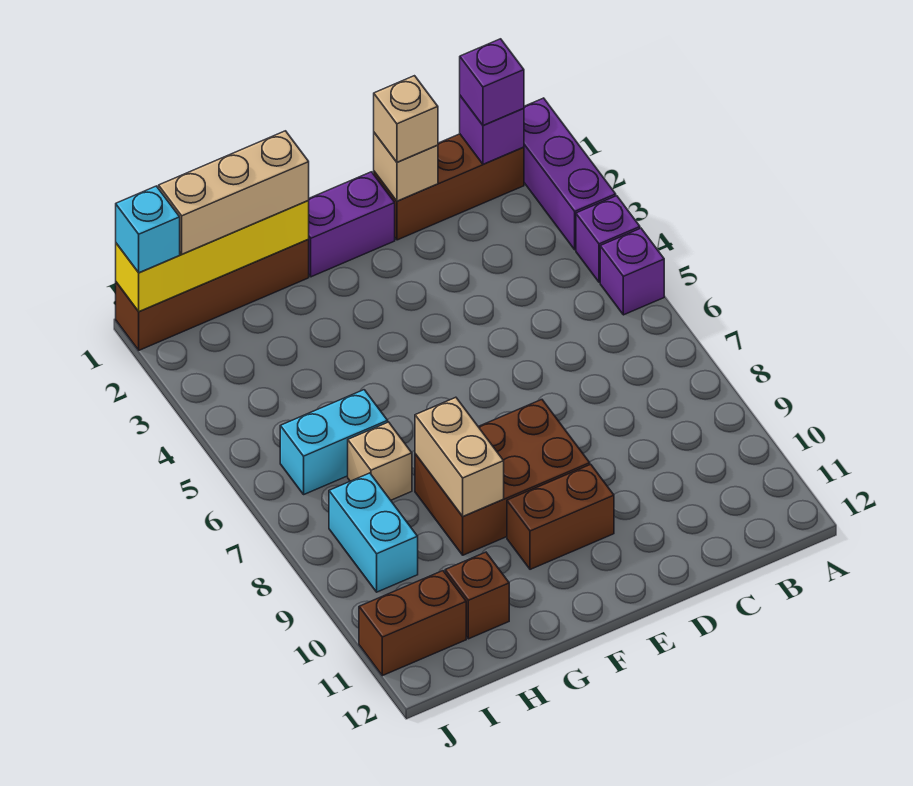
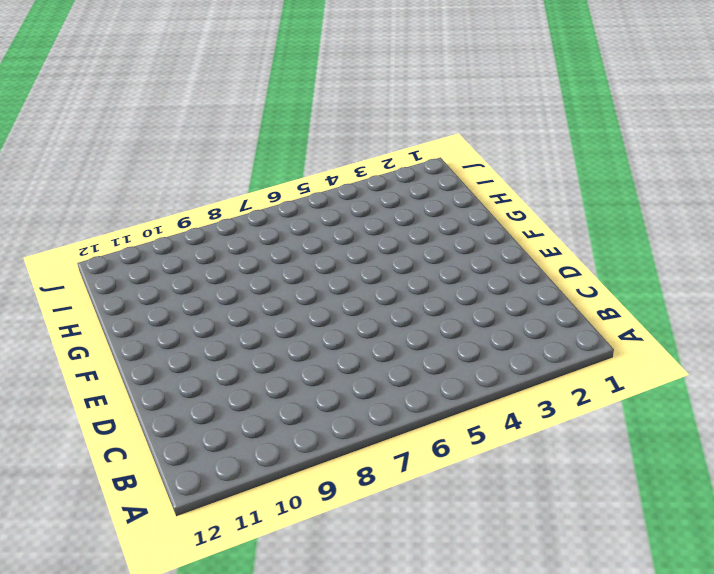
none -> purple brick A1:A3 level 1
none -> purple brick A4 level 1
none -> purple brick A5 level 1

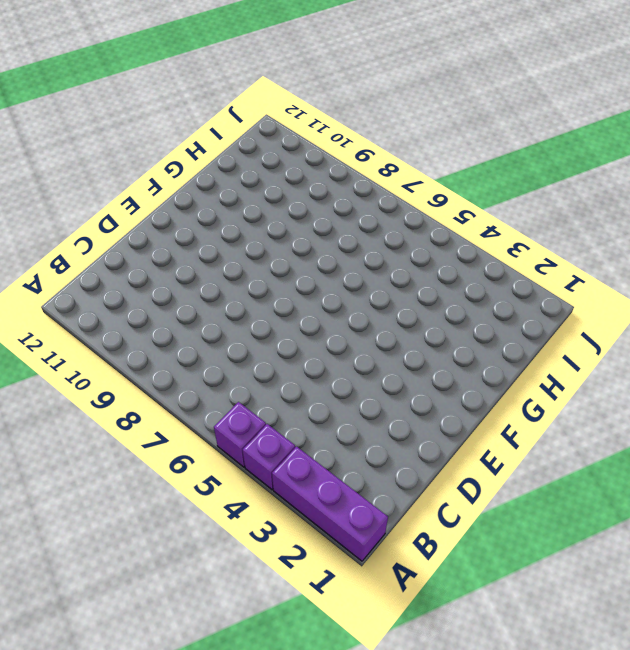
none -> brown brick B1:D1 level 1
none -> purple brick E1:F1 level 1
none -> brown brick E8:G9 level 1

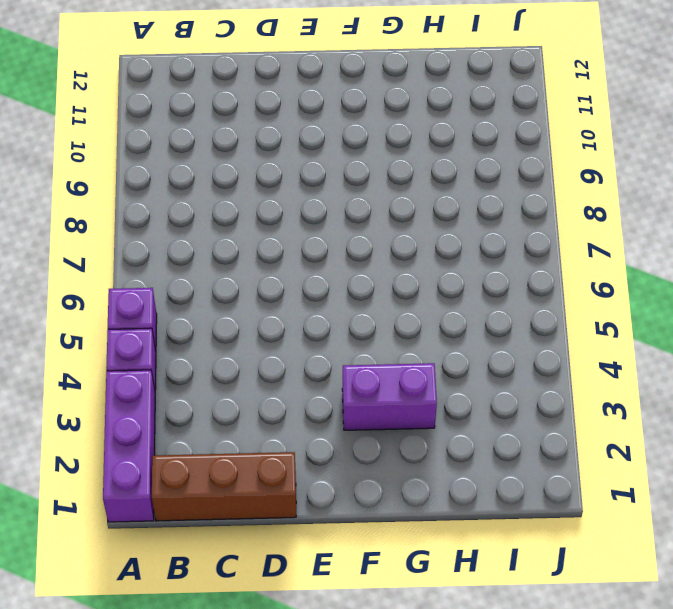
purple brick F3:G3 level 1 -> purple brick E1:F1 level 1
none -> brown brick E8:G9 level 1
none -> brown brick E10:F10 level 1
none -> brown brick G1:J1 level 1

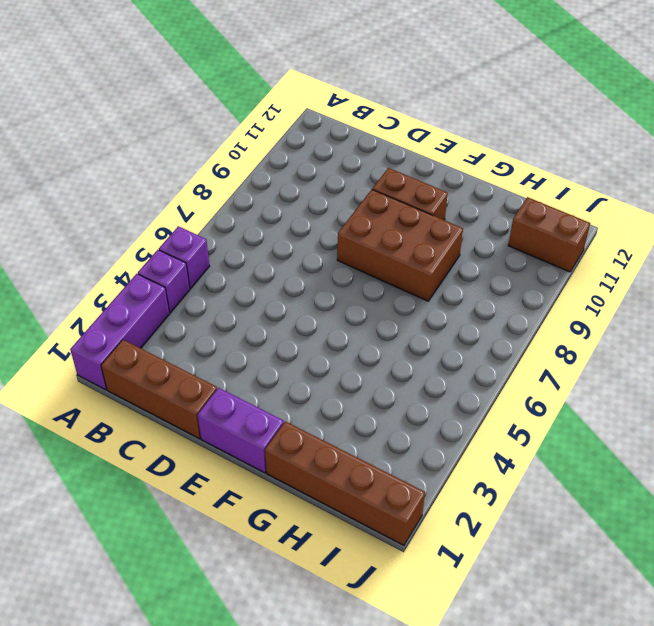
none -> cyan brick H6:I6 level 1
none -> tan brick H7 level 1
none -> brown brick H11 level 1

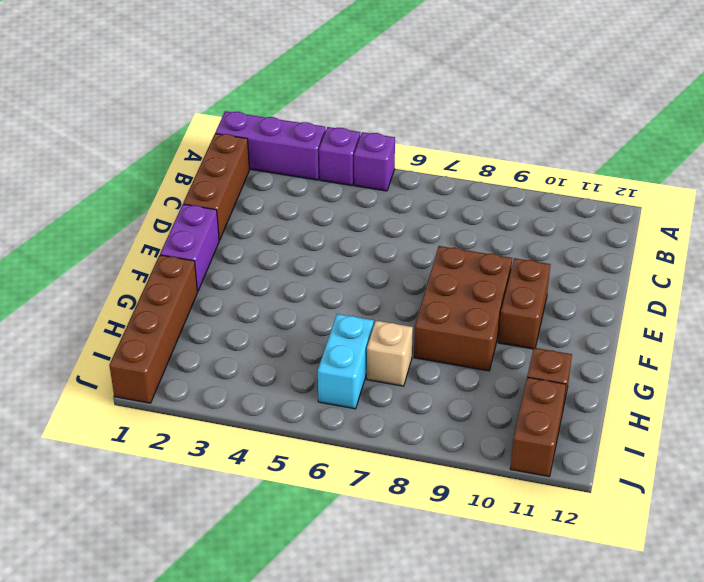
none -> cyan brick I8:I9 level 1
none -> purple brick B1 level 2
none -> tan brick D1 level 2

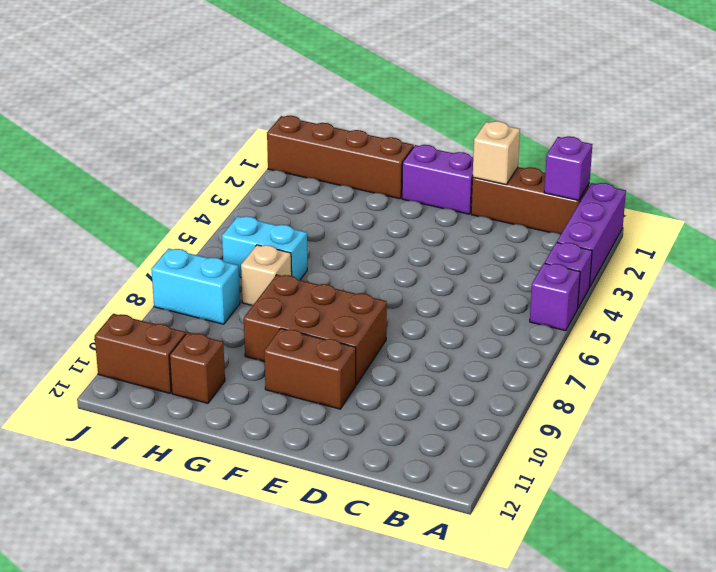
cyan brick I8:J8 level 1 -> cyan brick I8:I9 level 1
none -> yellow brick G1:J1 level 2
none -> tan brick G8:G9 level 2
none -> purple brick B1 level 3

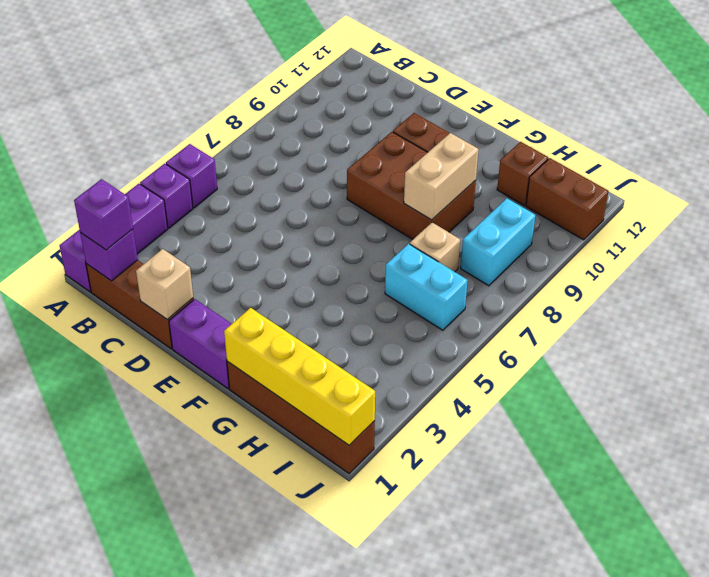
none -> tan brick D1 level 3
none -> tan brick G1:I1 level 3
none -> cyan brick J1 level 3

